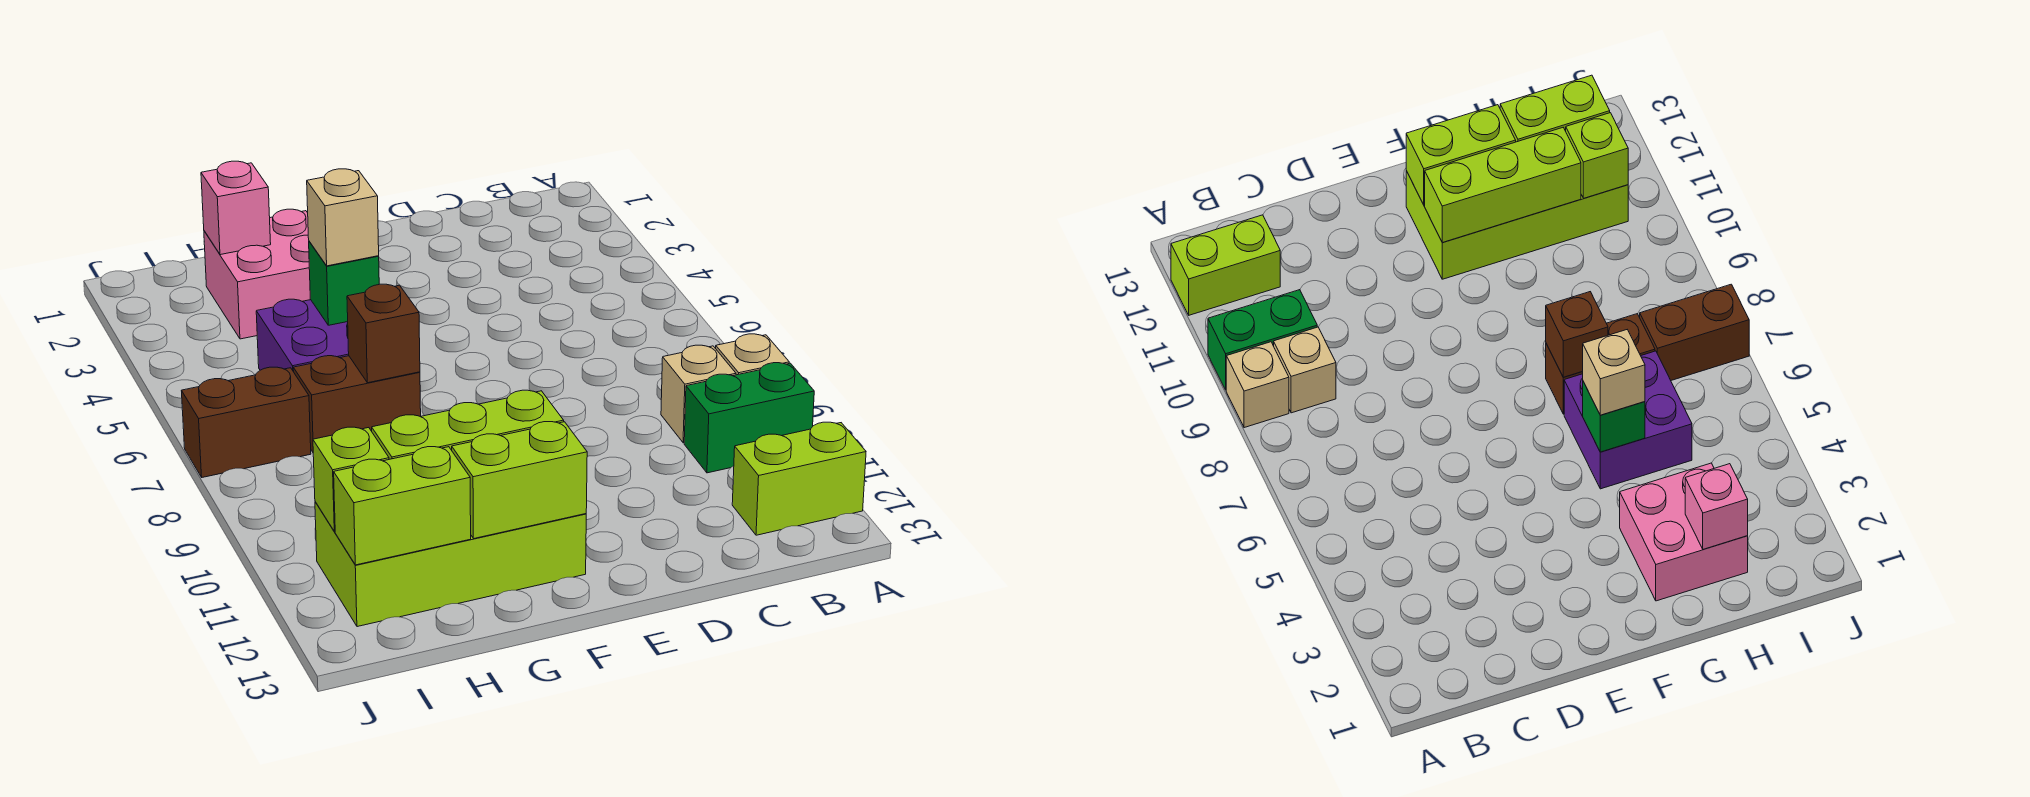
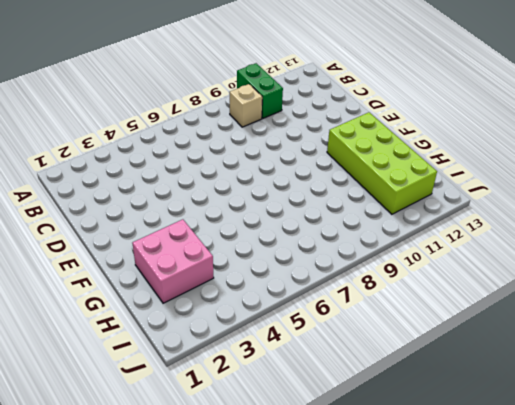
none -> tan brick A9 level 1
none -> lime brick A12:B12 level 1
none -> purple brick G5:H6 level 1

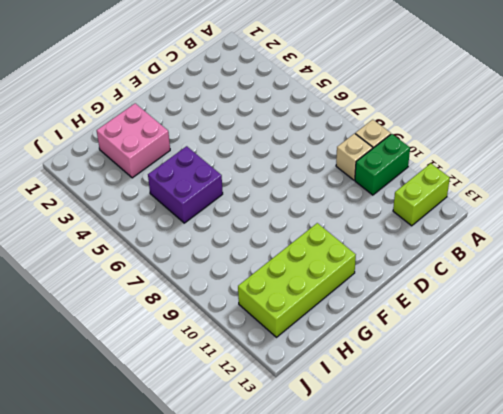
none -> brown brick G7:H7 level 1
none -> brown brick I7:J7 level 1
none -> lime brick F11:H11 level 2

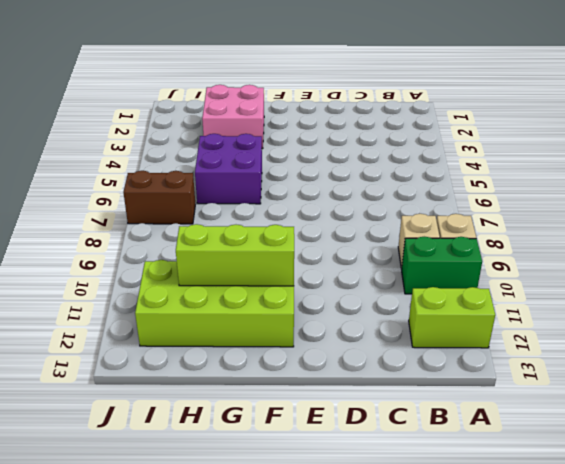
none -> brown brick G7:H7 level 1
none -> lime brick F12:G12 level 2
none -> green brick G5 level 2

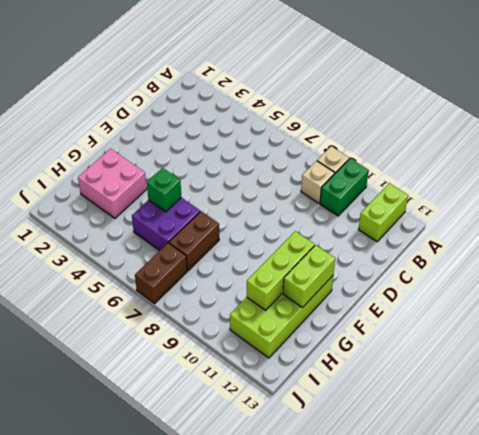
none -> brown brick G7 level 2
none -> pink brick H2 level 2
none -> lime brick H12:I12 level 2

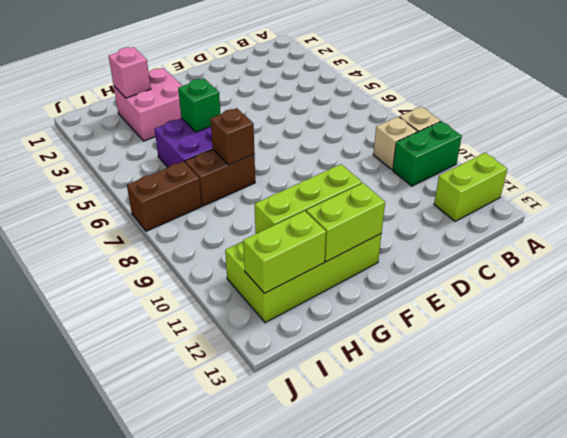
none -> lime brick I11 level 2
none -> tan brick G5 level 3

